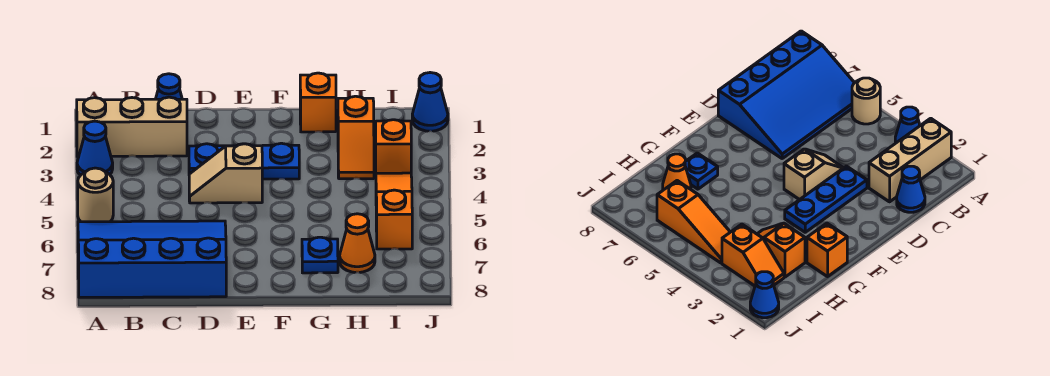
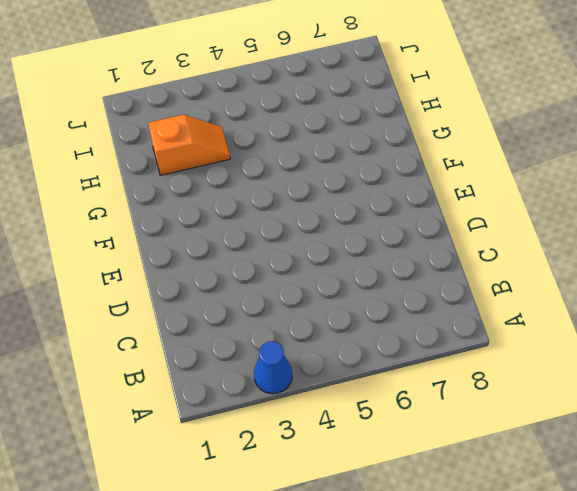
none -> tan brick A2:C2 level 1
none -> tan round brick A5 level 1
none -> blue slope A6:D8 level 1 top 8

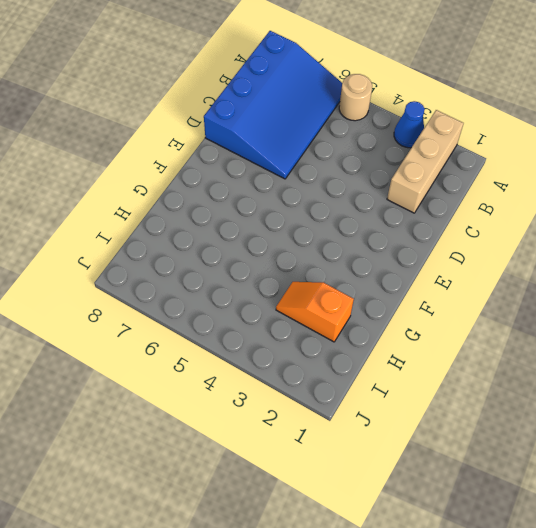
none -> blue cone C1 level 1
none -> blue plate D3:F3 level 1
none -> tan slope D4:E4 level 1 top E

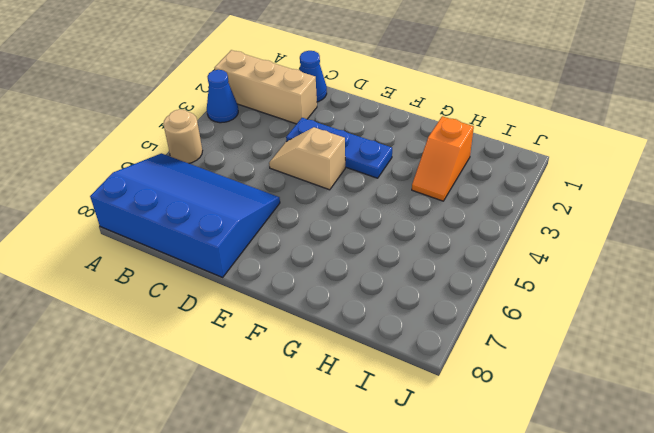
none -> orange brick G1 level 1
none -> blue plate G7 level 1
none -> orange cone H7 level 1

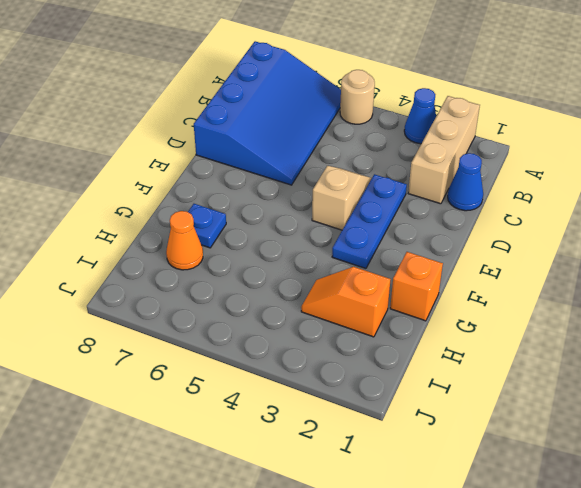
none -> orange slope I2:I3 level 1 top 3
none -> orange slope I4:I6 level 1 top 6
none -> blue cone J1 level 1

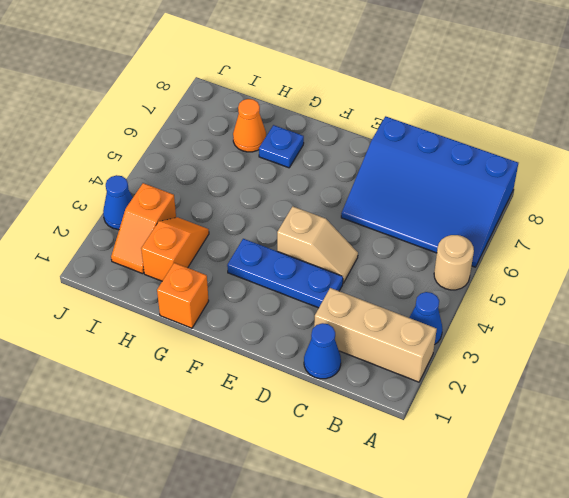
blue cone J3 level 1 -> blue cone J1 level 1
none -> orange slope I4:I6 level 1 top 6

